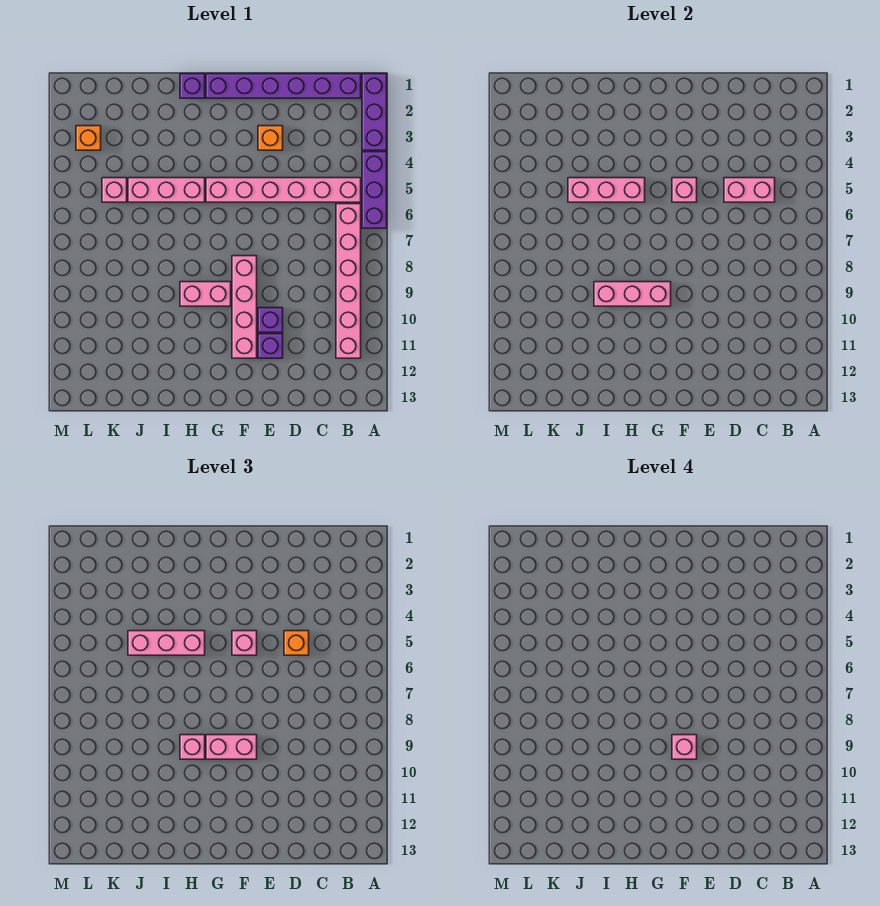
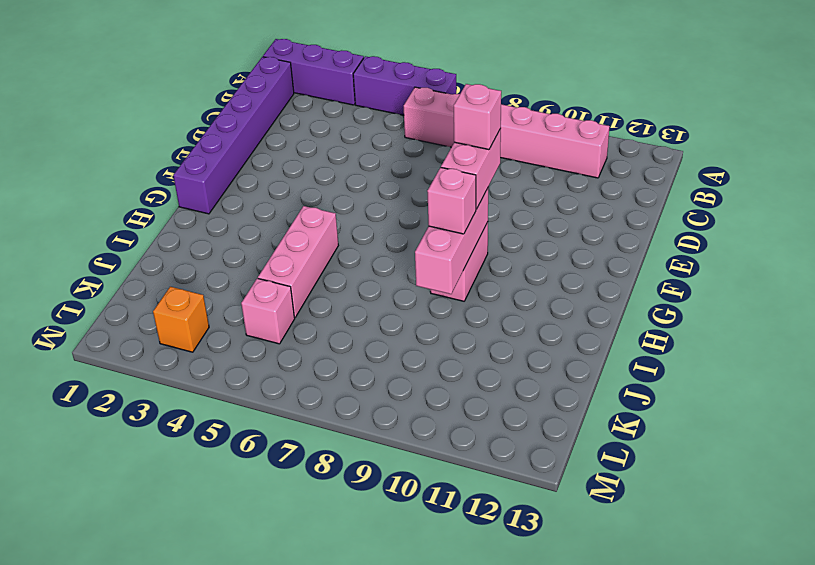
none -> pink brick B5:G5 level 1
none -> orange brick E3 level 1
none -> purple brick E10 level 1

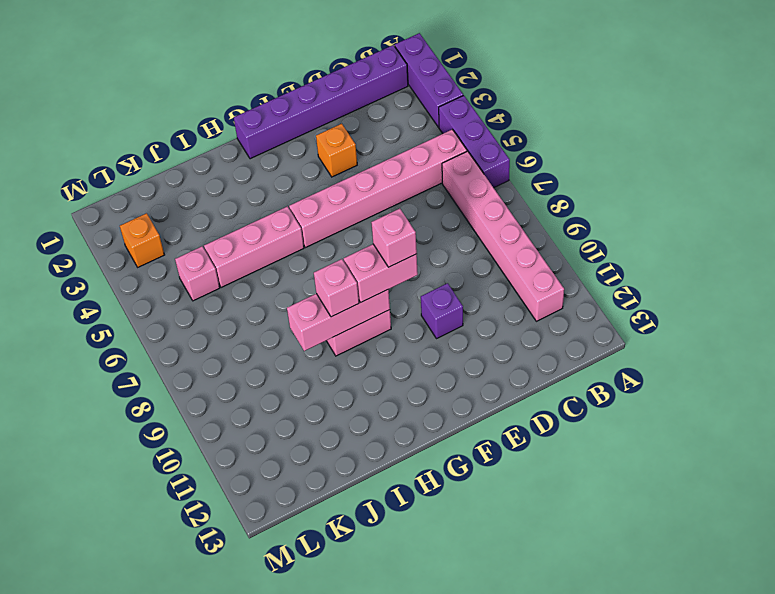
none -> purple brick E11 level 1
none -> pink brick F8:F11 level 1
none -> purple brick H1 level 1

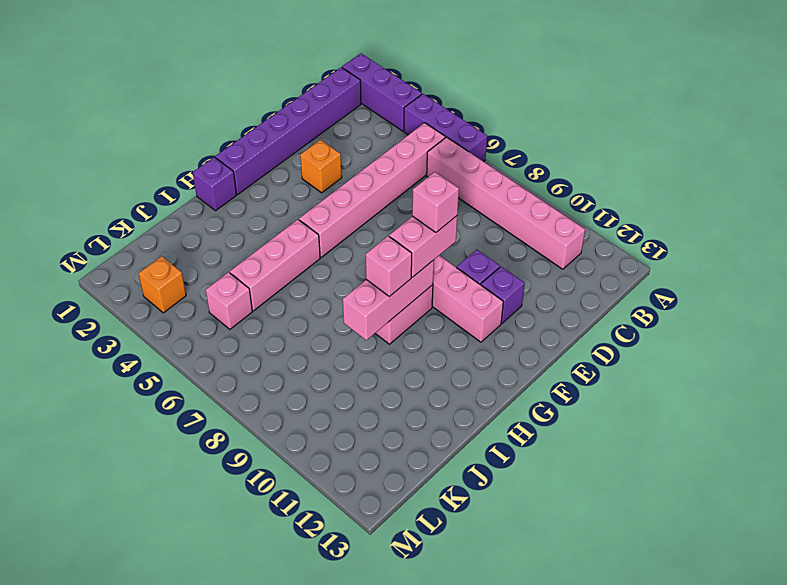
none -> pink brick C5:D5 level 2
none -> pink brick F5 level 2
none -> pink brick H5:J5 level 2

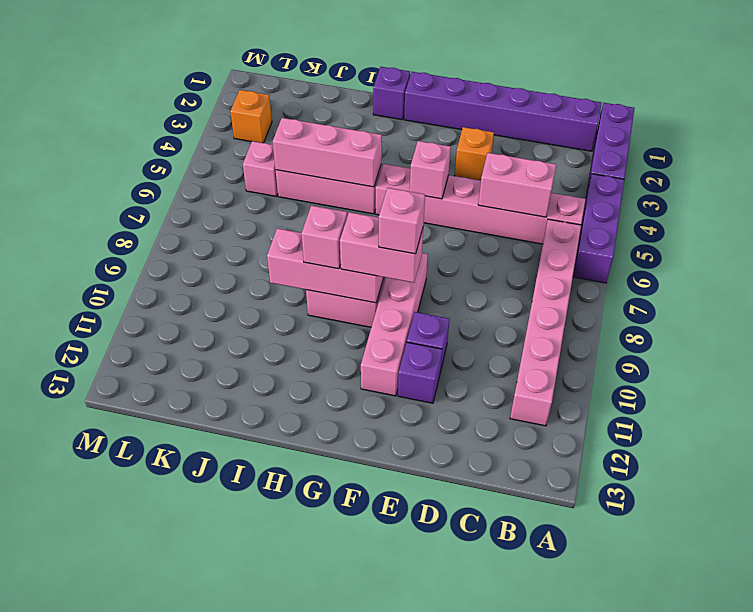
none -> orange brick D5 level 3
none -> pink brick F5 level 3
none -> pink brick H5:J5 level 3

